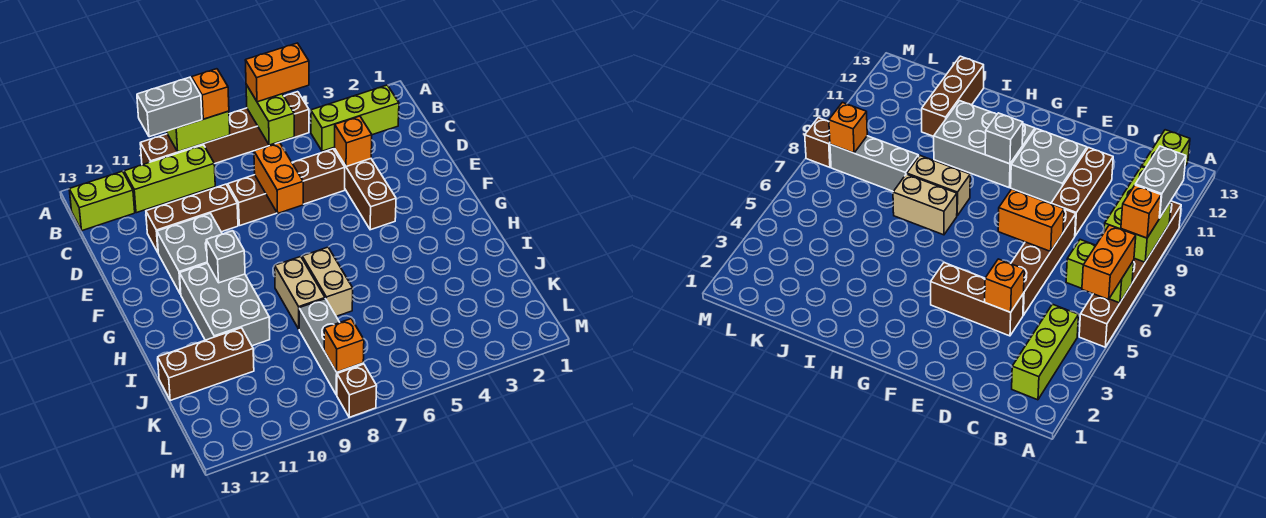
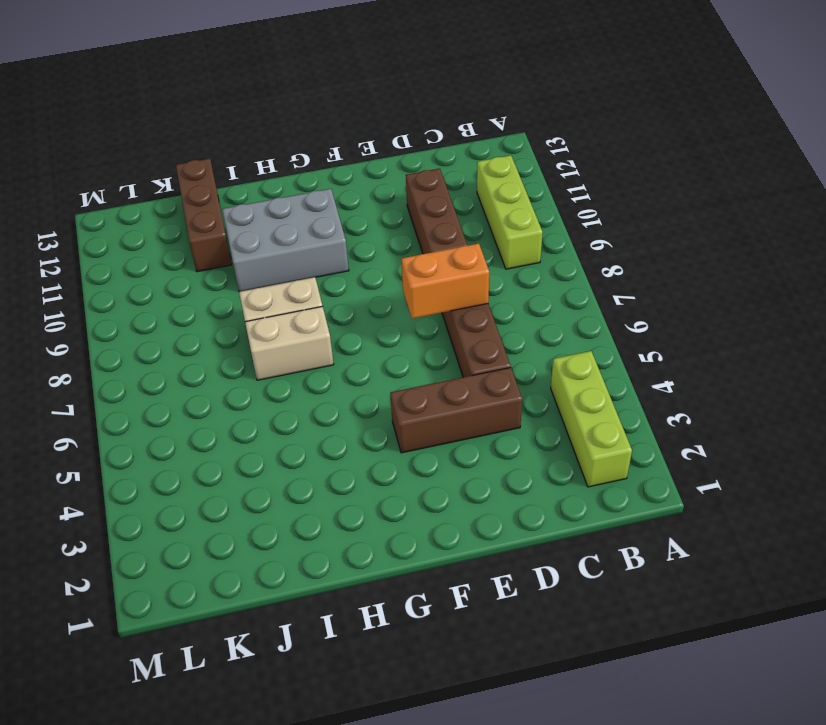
none -> brown brick A5:A10 level 1
none -> lime brick B12:B13 level 1
none -> grey brick E10:F11 level 1

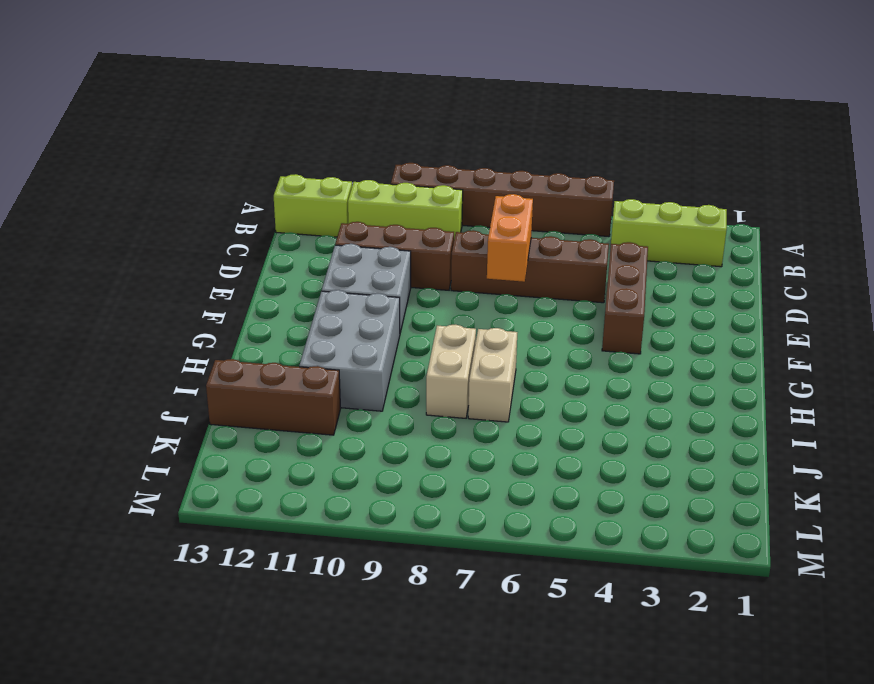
none -> grey brick J8:L8 level 1
none -> brown brick M8 level 1
none -> lime brick A6:B6 level 2

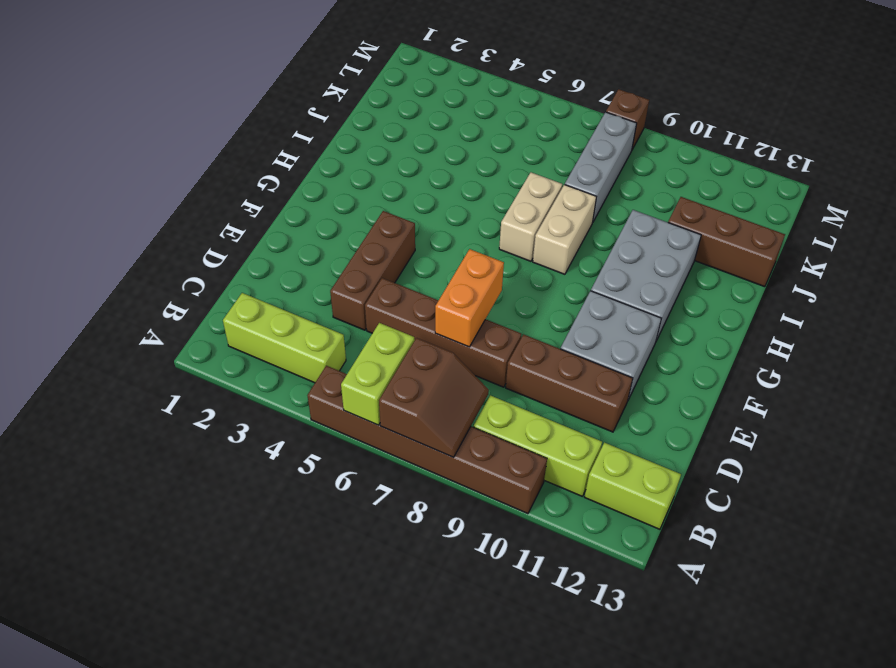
brown slope A7:B8 level 2 top 7 -> lime brick A8:A9 level 2
none -> orange brick D4 level 2
none -> grey brick G10 level 2
none -> orange brick L8 level 2

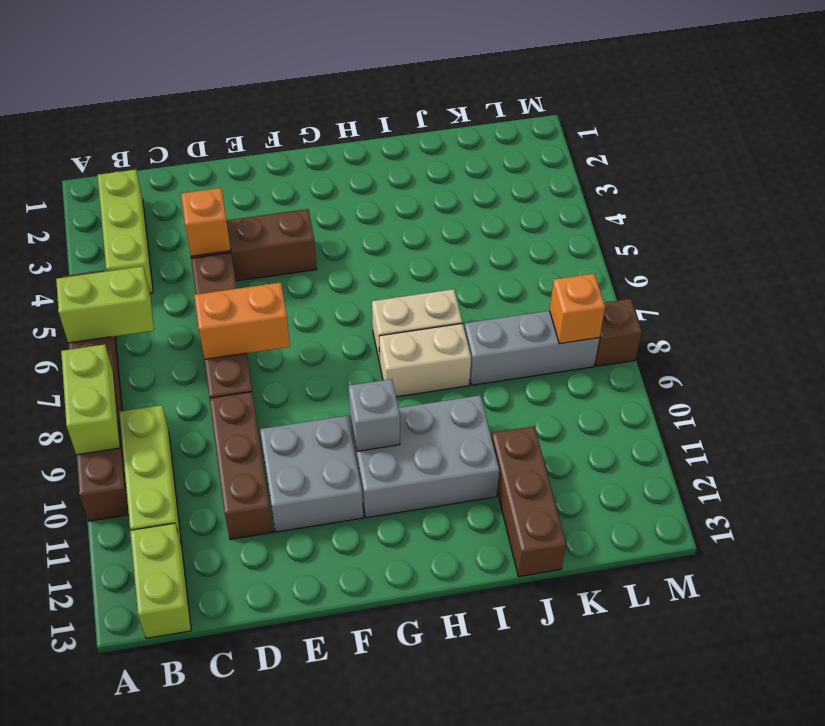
none -> orange brick A5:A6 level 3
none -> orange brick A8 level 3
none -> grey brick A9:A10 level 3

